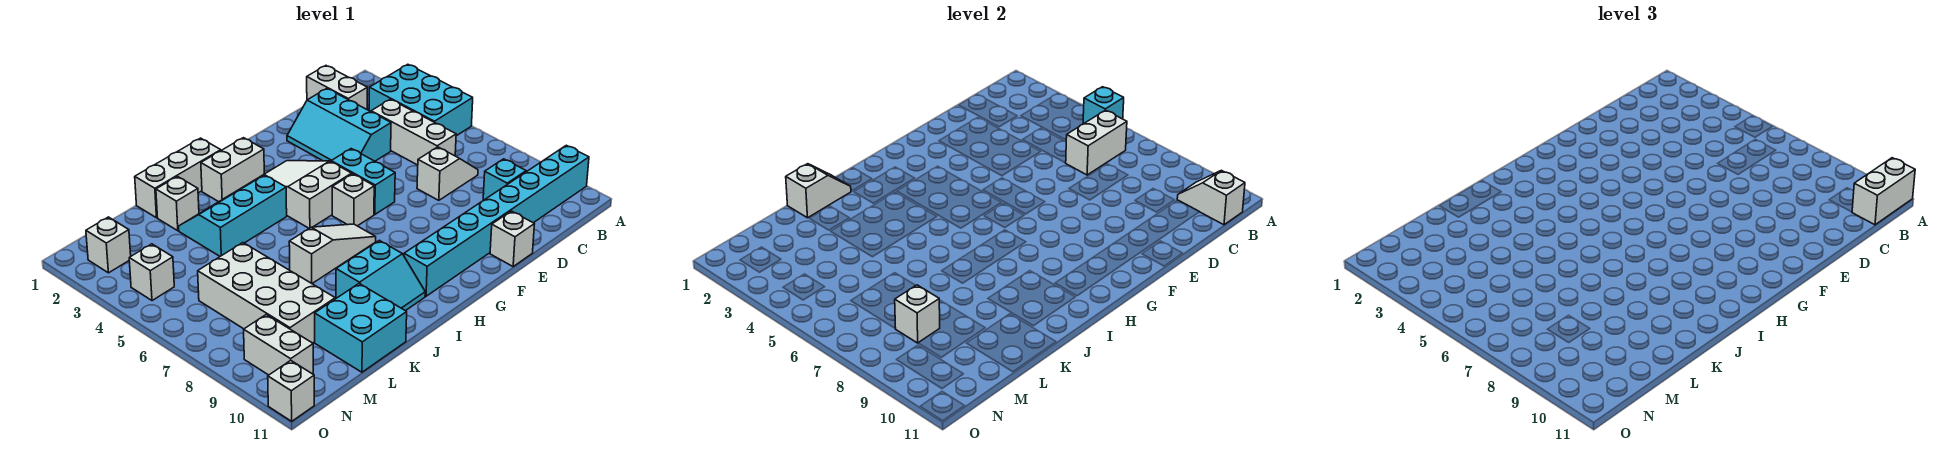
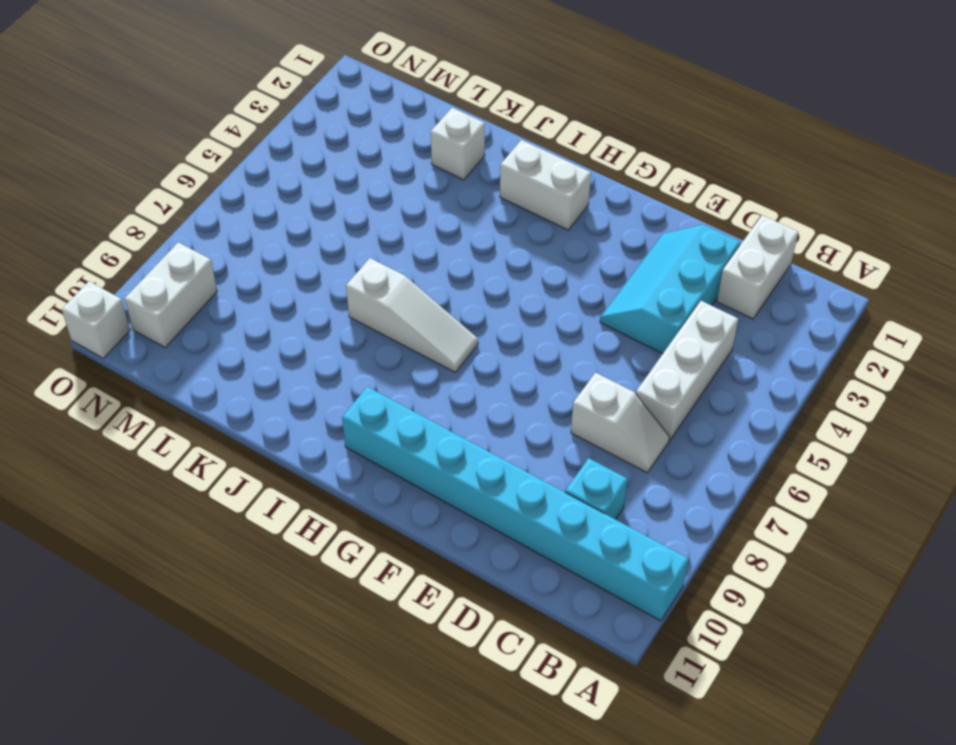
none -> cyan brick A3:B5 level 1
none -> white brick E11 level 1
none -> cyan brick F5:F6 level 1

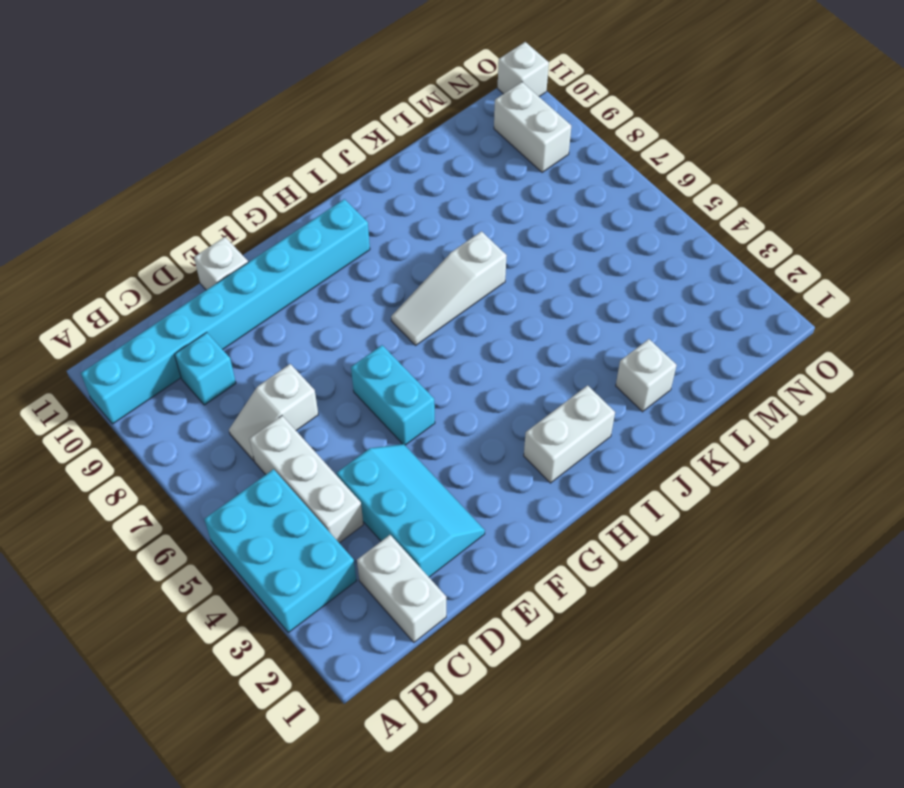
none -> white slope G3:H5 level 1 top 5
none -> white brick G6 level 1
none -> white brick I1:K1 level 1

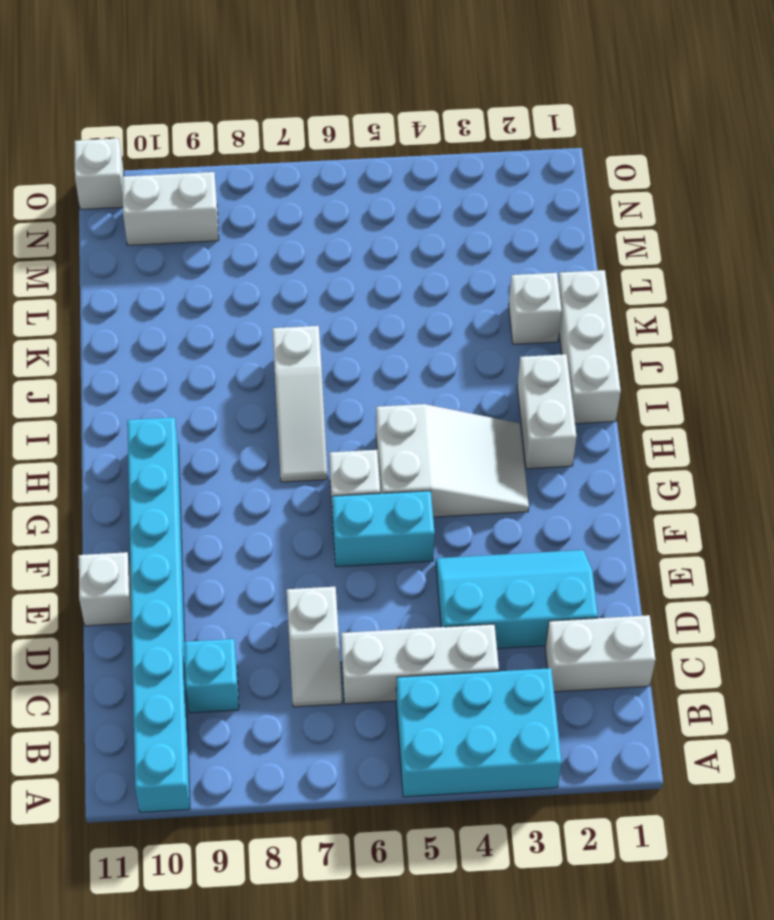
none -> cyan slope I3:K4 level 1 top 4
none -> cyan slope I9:J10 level 1 top 9
none -> cyan brick K10:L11 level 1

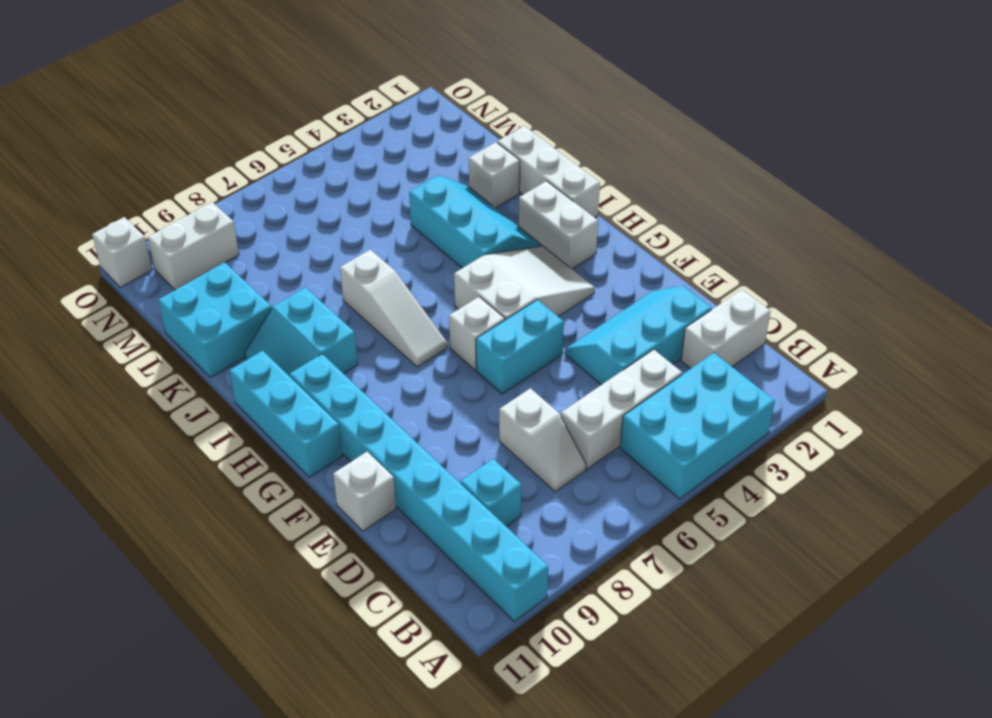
cyan brick G11:I11 level 1 -> none
none -> white brick L6:M9 level 1
none -> white brick N2 level 1
none -> white brick N4 level 1

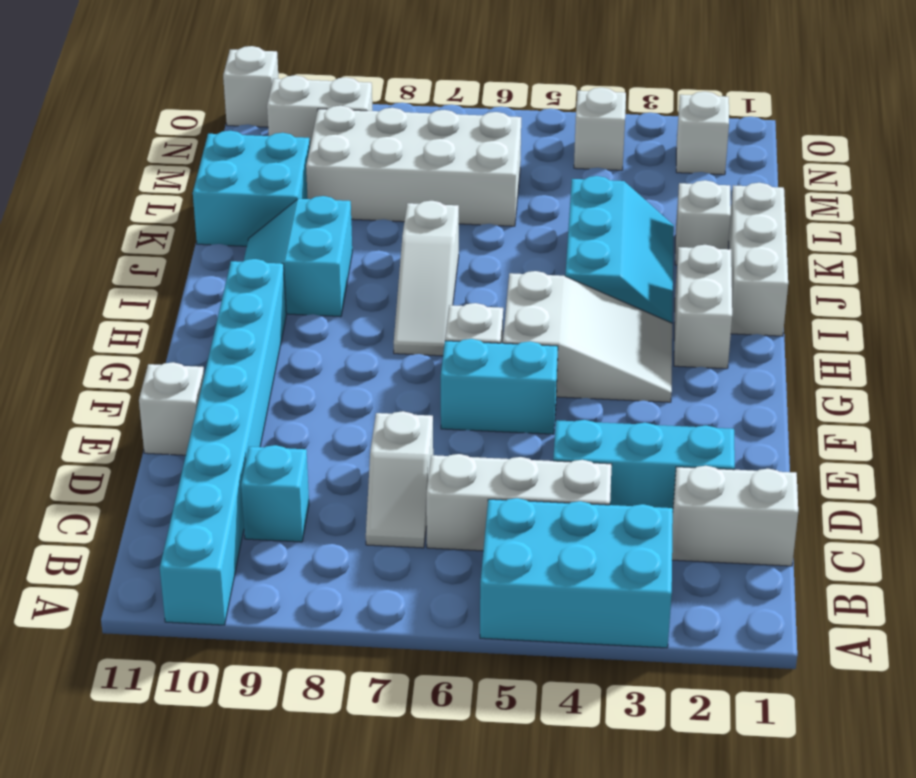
none -> cyan brick A5 level 2
none -> white brick B6:C6 level 2
none -> white slope B10:B11 level 2 top 11

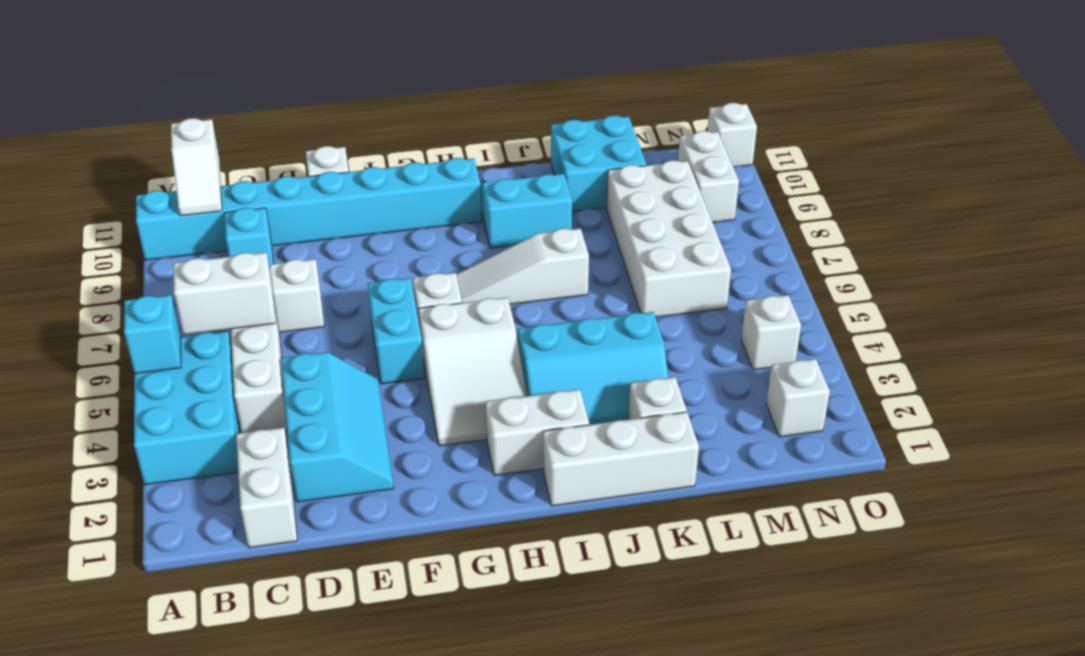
none -> white slope J1:K1 level 2 top K
none -> white brick M8 level 2
none -> white brick A11:B11 level 3

